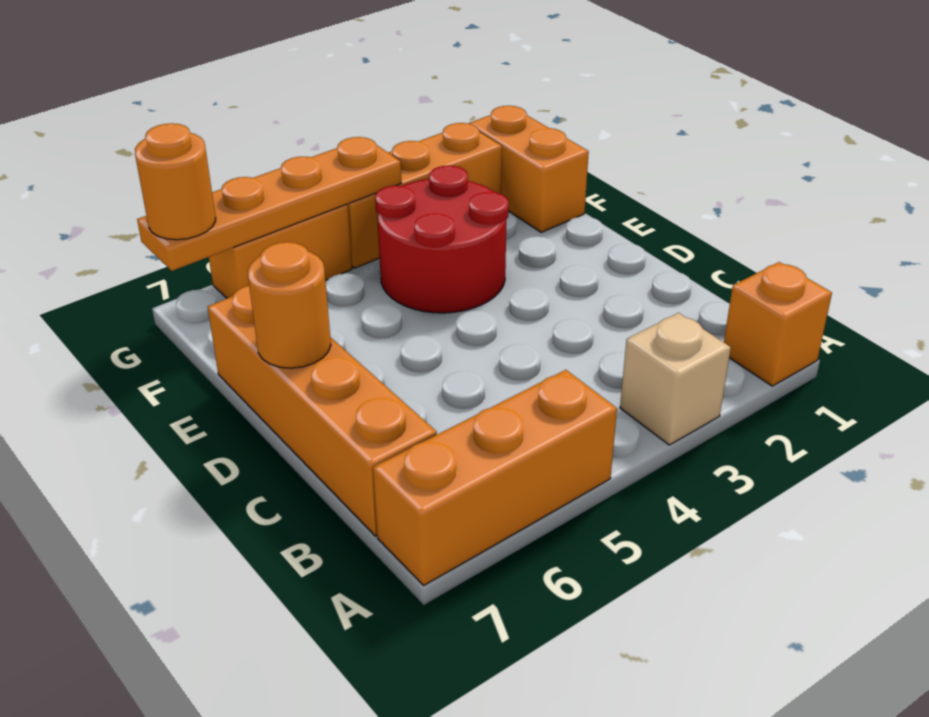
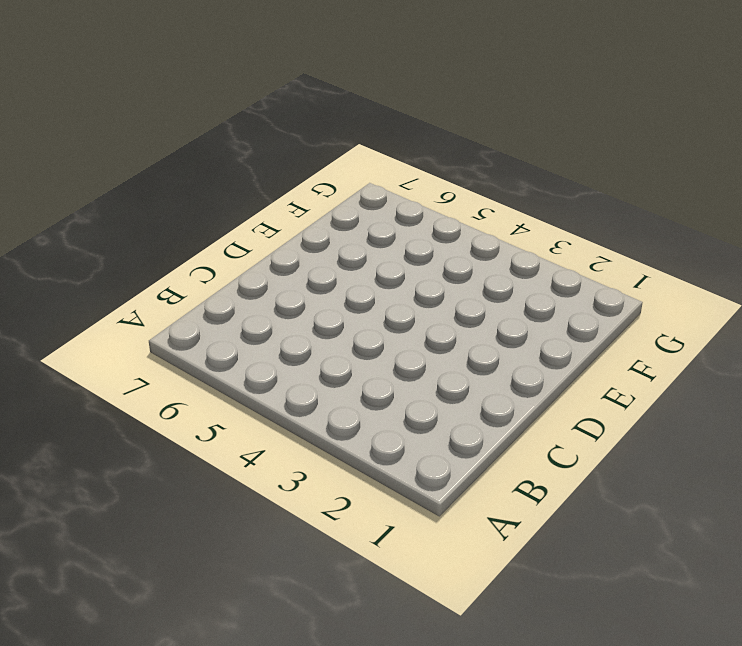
none -> orange brick A1 level 1
none -> tan brick A3 level 1

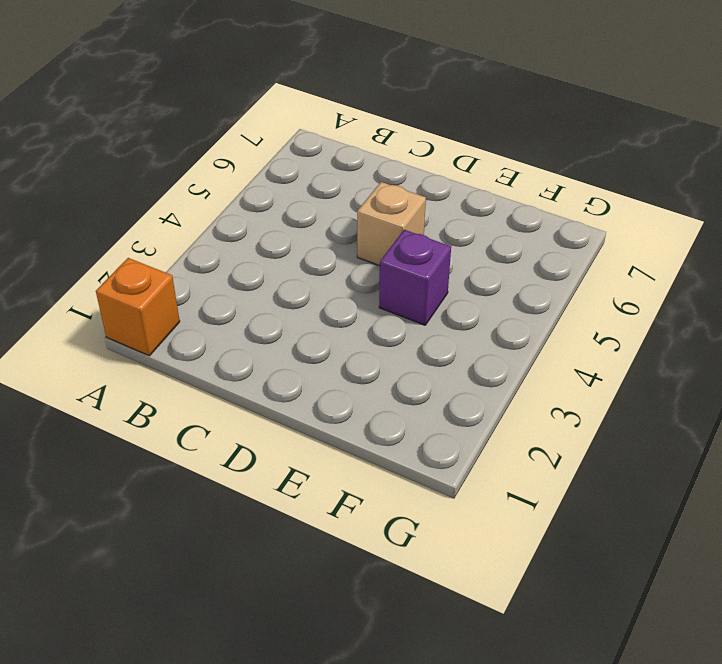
tan brick D5 level 1 -> tan brick A3 level 1
purple brick E4 level 1 -> red round brick E3:F4 level 1
none -> orange brick A5:A7 level 1
none -> orange brick B7:E7 level 1

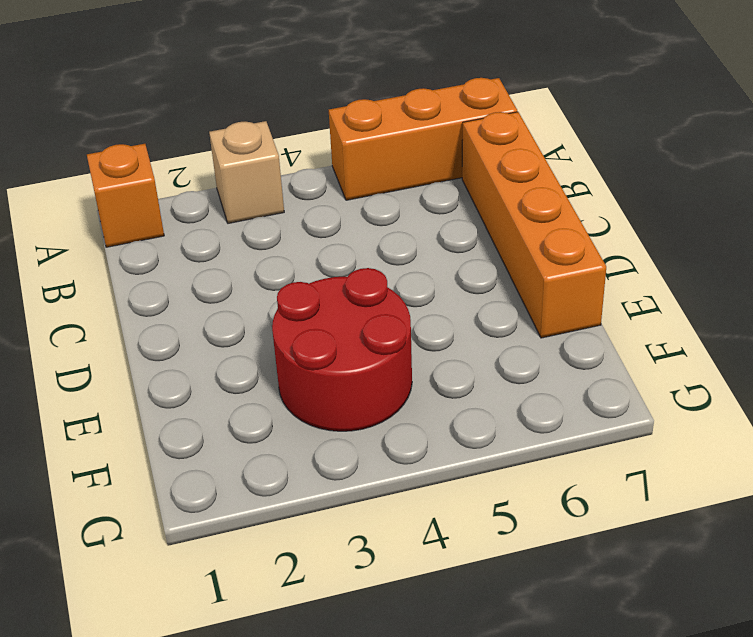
none -> orange brick F1:G1 level 1
none -> orange brick G2:G4 level 1

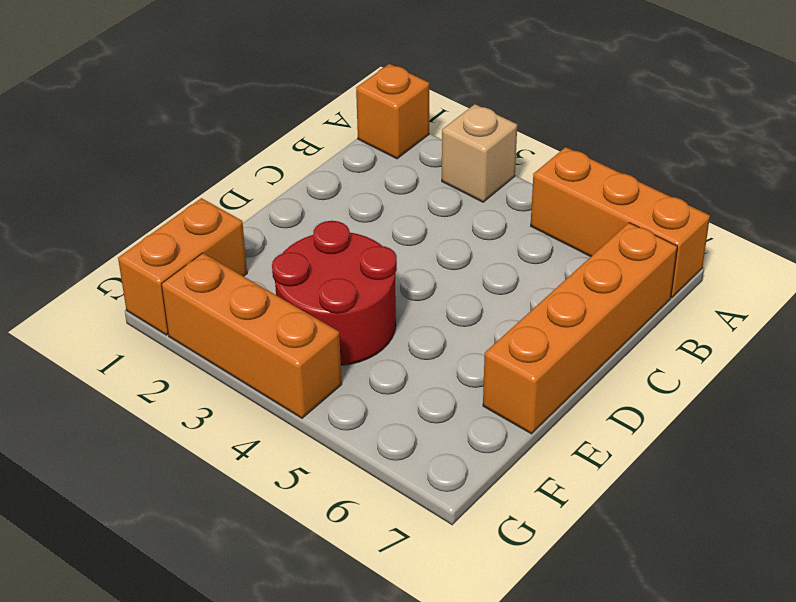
none -> orange brick G5:G6 level 1
none -> orange round brick D7 level 2

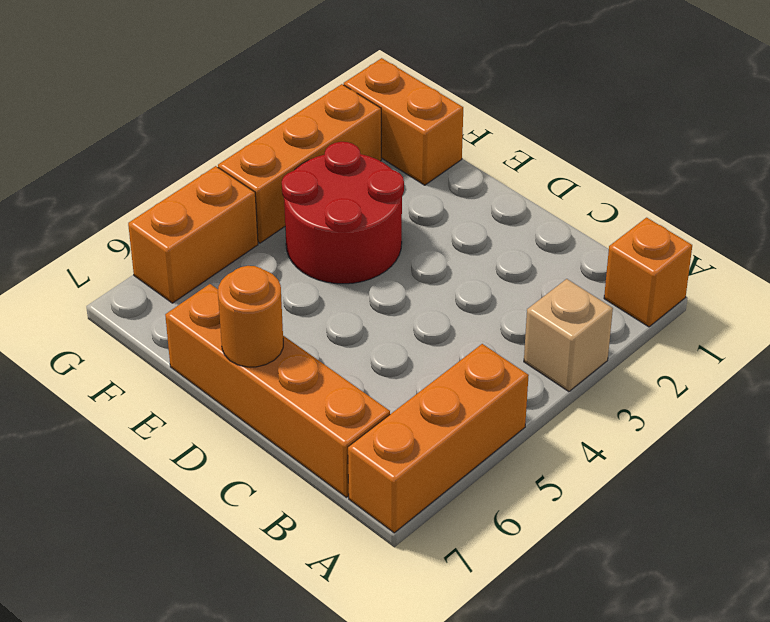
none -> orange plate G4:G7 level 2
none -> orange round brick G7 level 3

